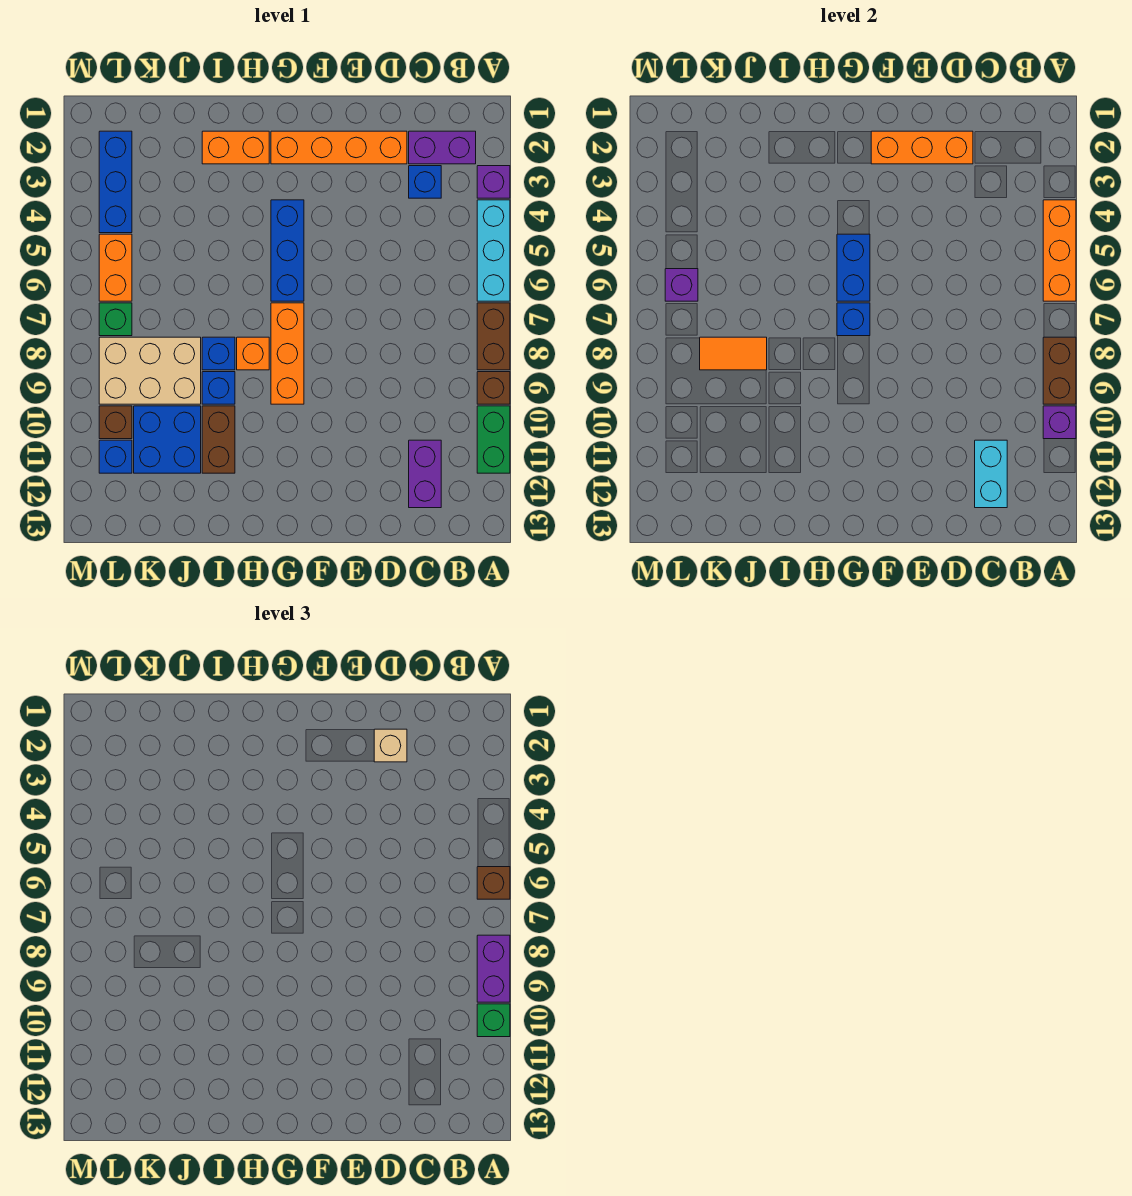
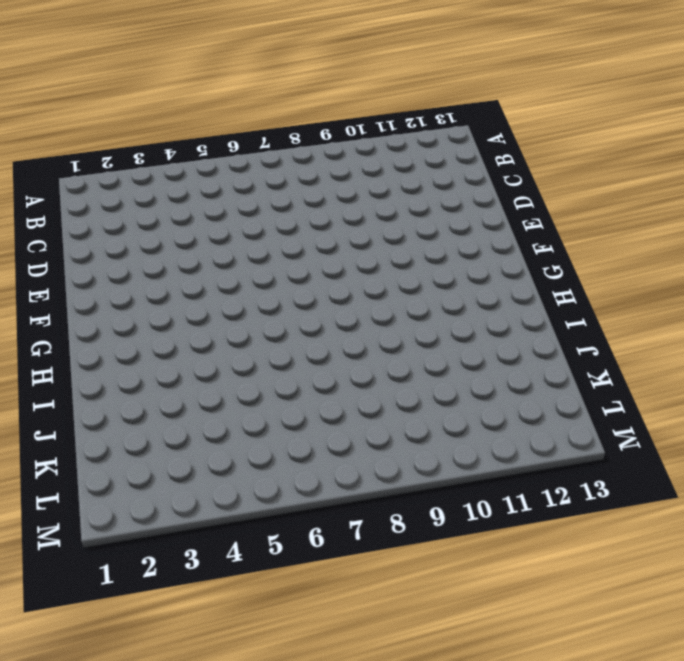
none -> purple brick A3 level 1
none -> cyan brick A4:A6 level 1
none -> brown brick A7:A8 level 1
none -> brown brick A9 level 1

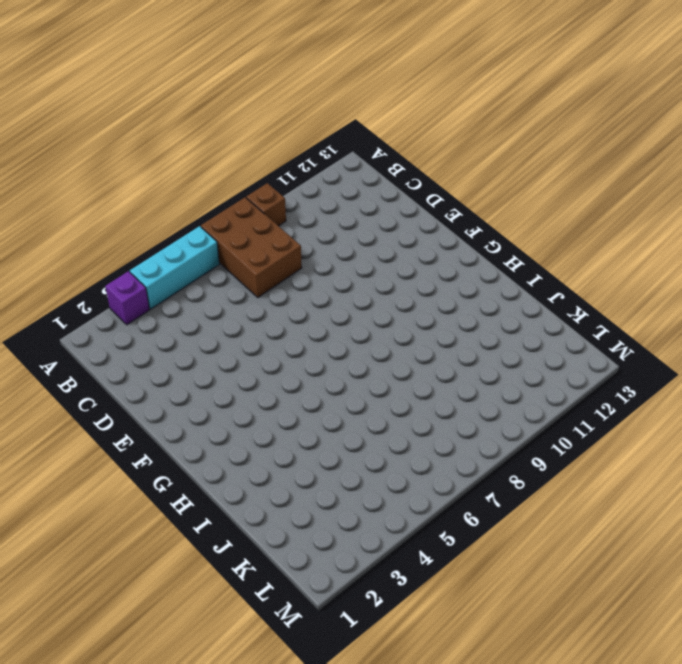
brown brick A7:C8 level 1 -> brown brick A7:A8 level 1
none -> green brick A10:A11 level 1
none -> purple brick B2:C2 level 1
none -> blue brick C3 level 1
none -> purple brick C11:C12 level 1

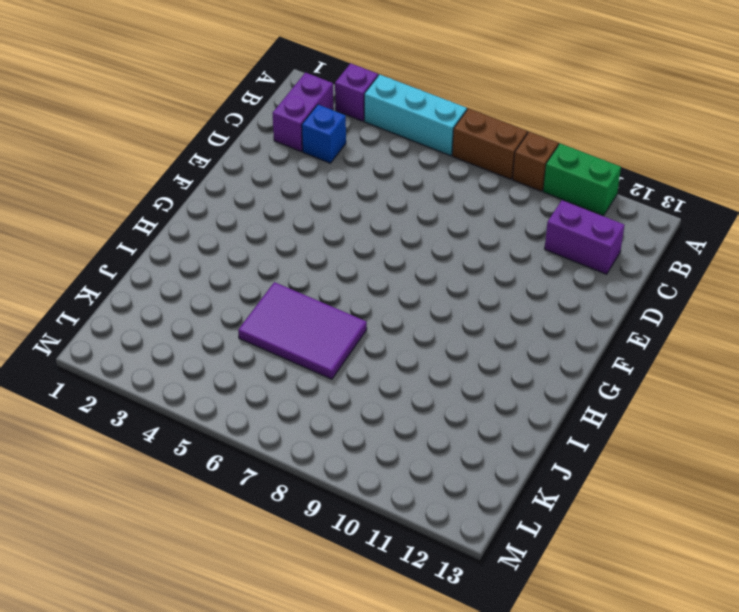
purple tile I5:J7 level 1 -> none
none -> orange brick D2:G2 level 1
none -> blue brick G4:G6 level 1
none -> orange brick G7:G9 level 1
none -> orange brick H2:I2 level 1

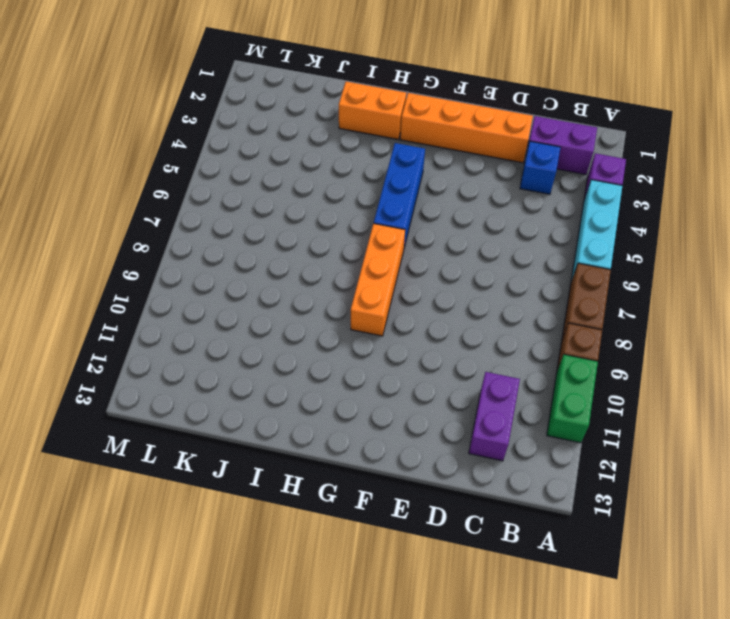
none -> orange brick H8 level 1
none -> blue brick I8 level 1
none -> blue brick I9 level 1
none -> brown brick I10:I11 level 1

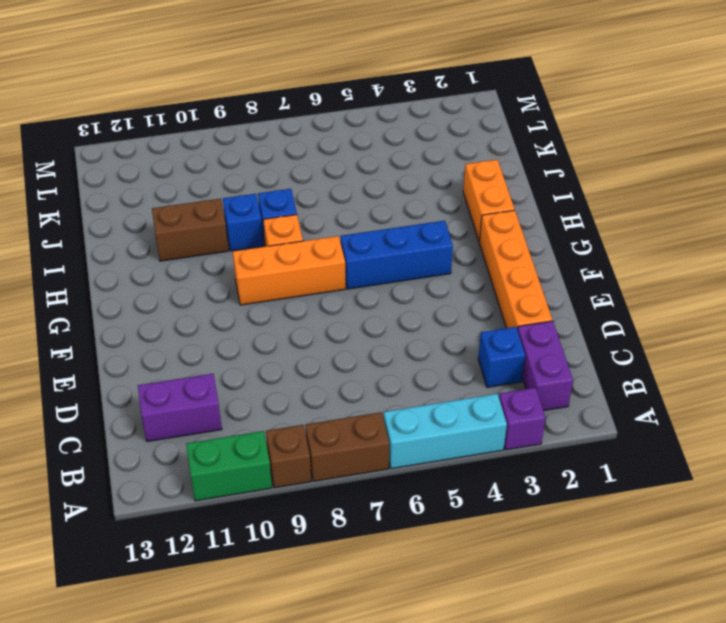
none -> tan brick J8:L9 level 1
none -> blue brick J10:K11 level 1
none -> blue brick L2:L4 level 1
none -> orange brick L5:L6 level 1

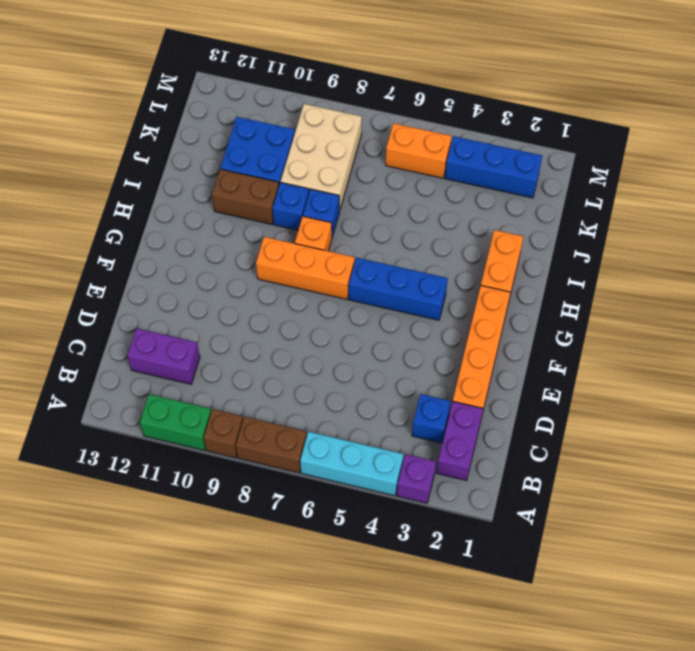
none -> green brick L7 level 1
none -> brown brick L10 level 1
none -> blue brick L11 level 1
none -> orange brick A4:A6 level 2

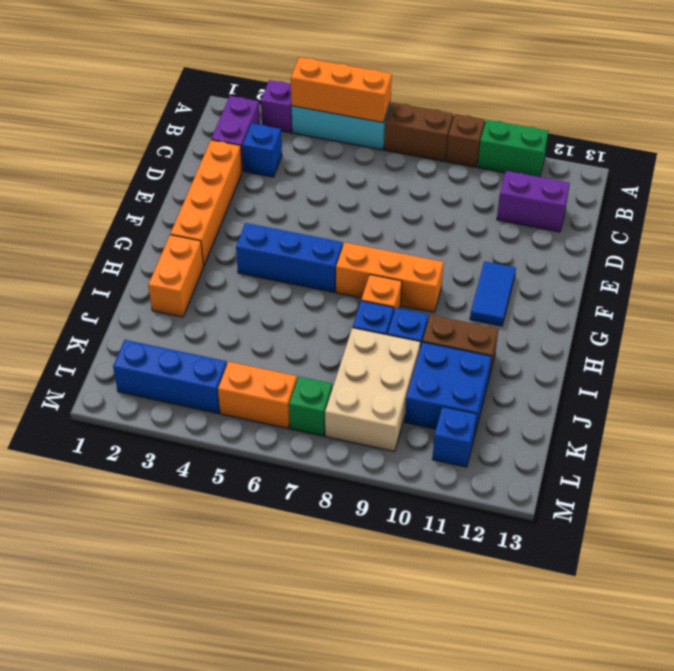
blue tile F11:G11 level 1 -> none
none -> brown brick L10 level 1
none -> brown brick A8:A9 level 2
none -> purple brick A10 level 2
none -> cyan brick C11:C12 level 2

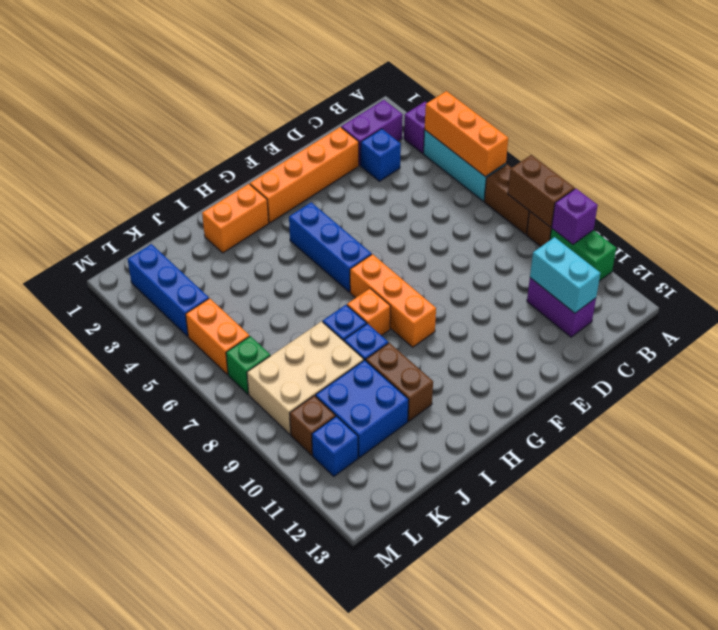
none -> orange brick D2:F2 level 2
none -> blue brick G5:G6 level 2
none -> blue brick G7 level 2
none -> orange tile J8:K8 level 2

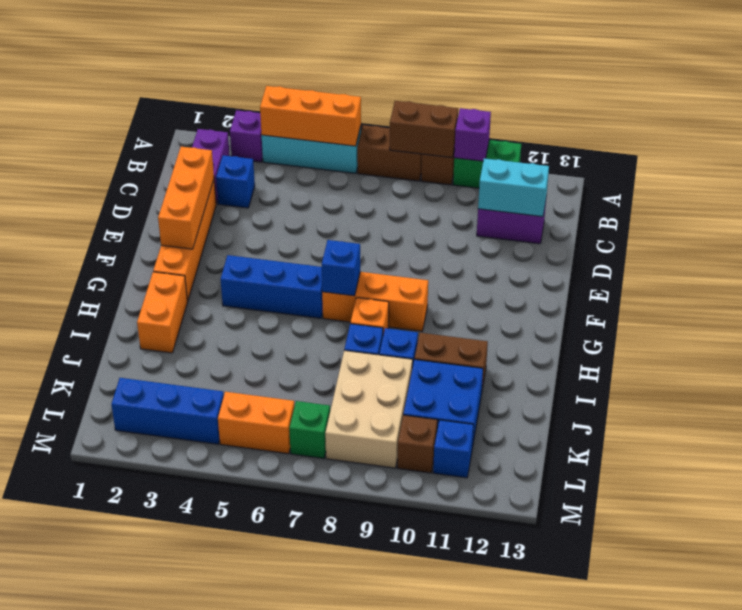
none -> blue brick G5:G6 level 2
none -> orange tile J8:K8 level 2
none -> purple brick L6 level 2
none -> brown brick A6 level 3

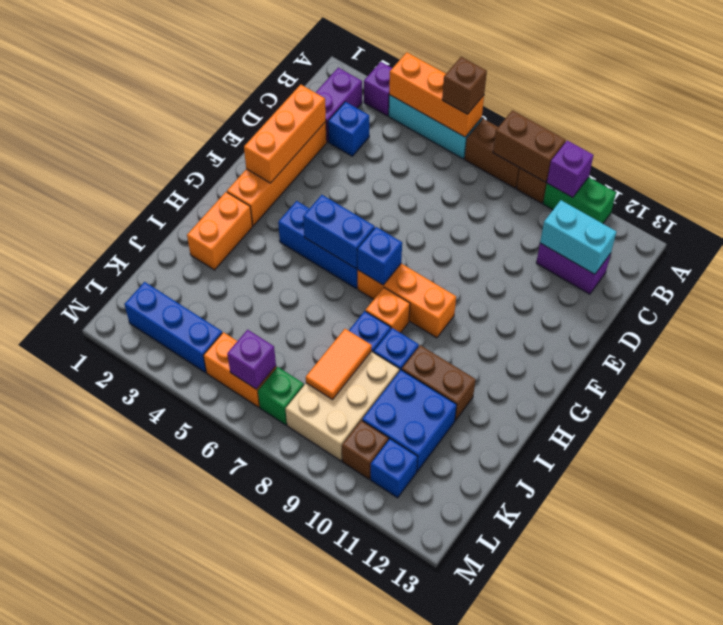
none -> purple brick A8:A9 level 3
none -> green brick A10 level 3
none -> tan brick D2 level 3

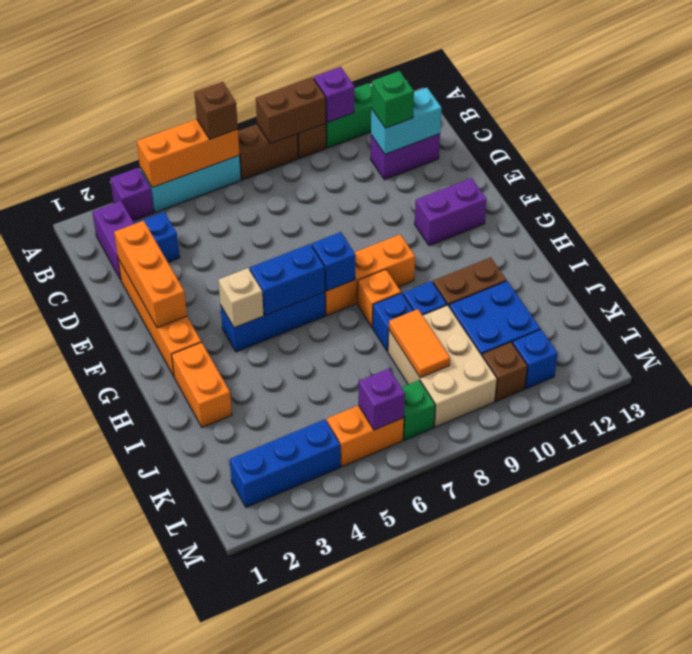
green brick C11 level 3 -> green brick A10 level 3
purple brick F11:F12 level 1 -> purple brick A8:A9 level 3
tan brick G4 level 2 -> tan brick D2 level 3

